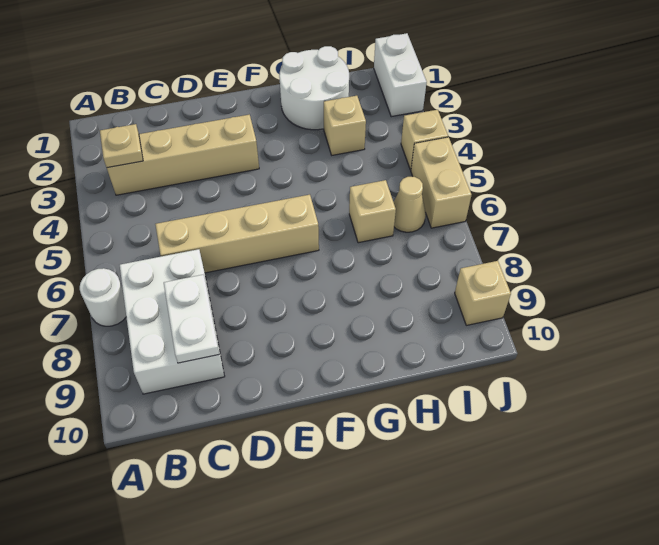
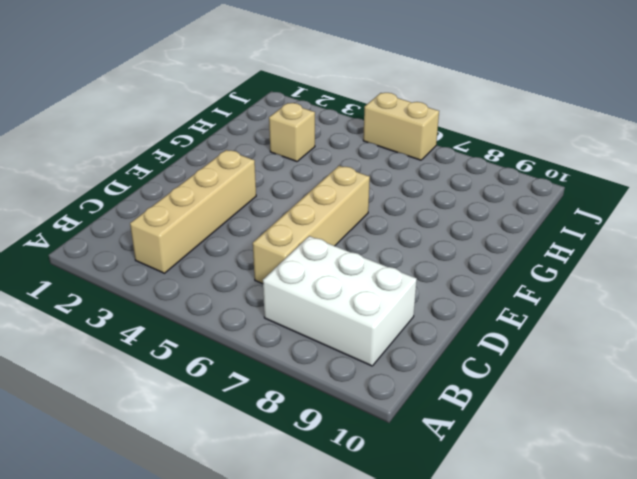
none -> white round brick A7 level 1
none -> white round brick G1:H2 level 1
none -> tan brick H6 level 1

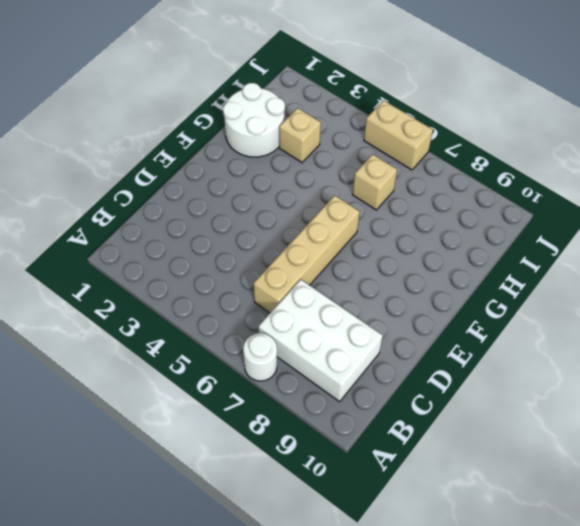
none -> tan brick B3:E3 level 1
none -> tan cone I6 level 1
none -> white brick J1:J2 level 1

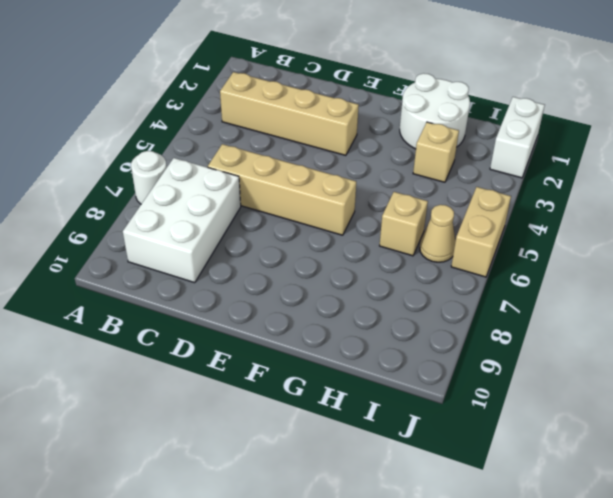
none -> tan brick J4 level 1
none -> tan brick J9 level 1
none -> tan plate B3 level 2

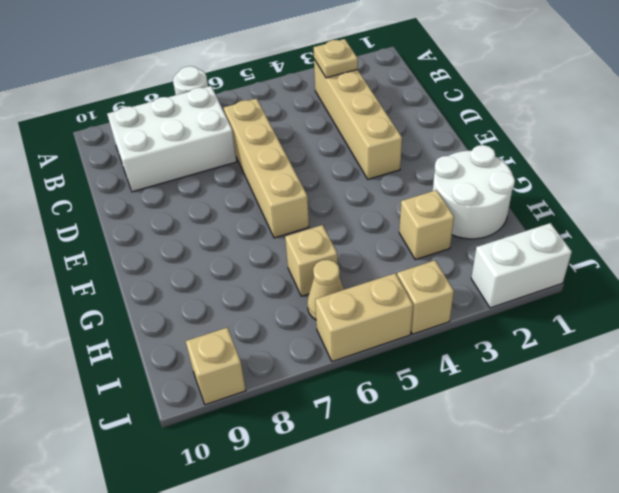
none -> white plate C8:C9 level 2

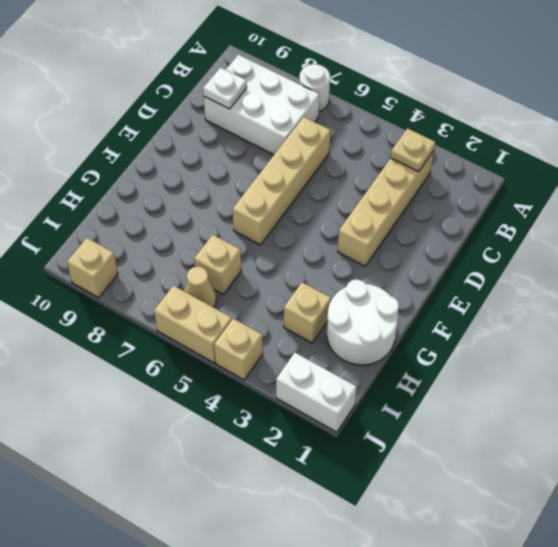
white plate C9 level 2 -> white plate C8:C9 level 2

